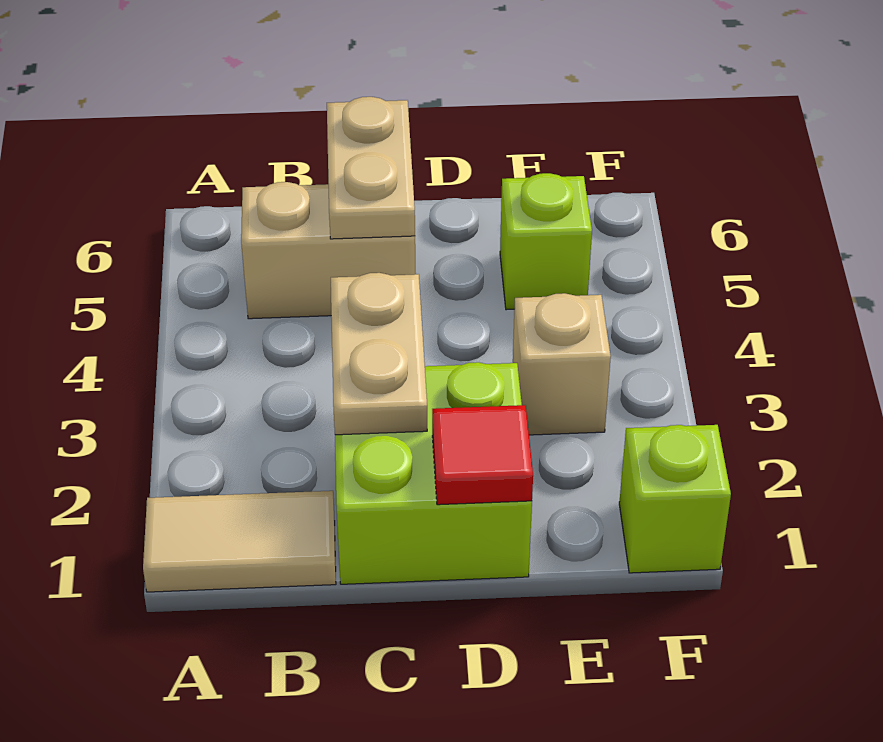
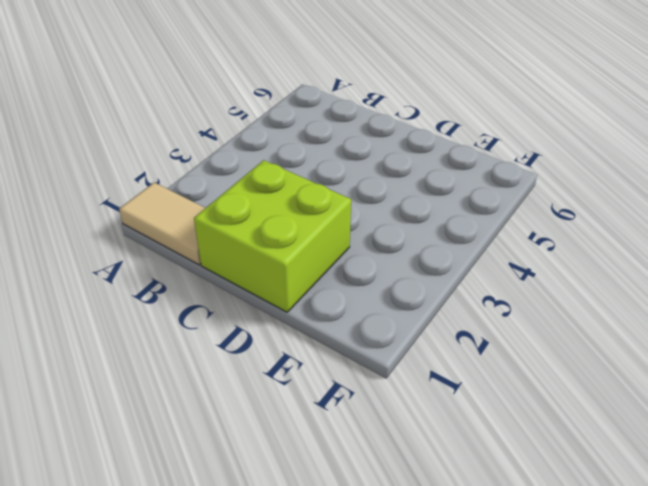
none -> tan brick B5:C5 level 1
none -> tan brick E3 level 1

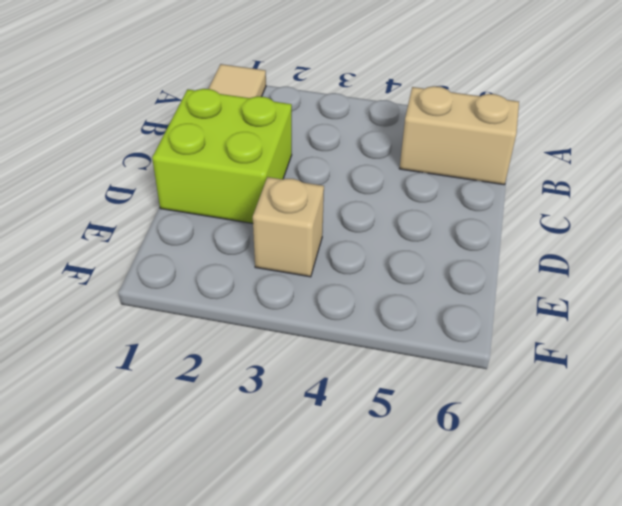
tan brick B5:B6 level 1 -> tan brick B5:C5 level 1
none -> lime brick E5 level 1
none -> lime brick F1 level 1

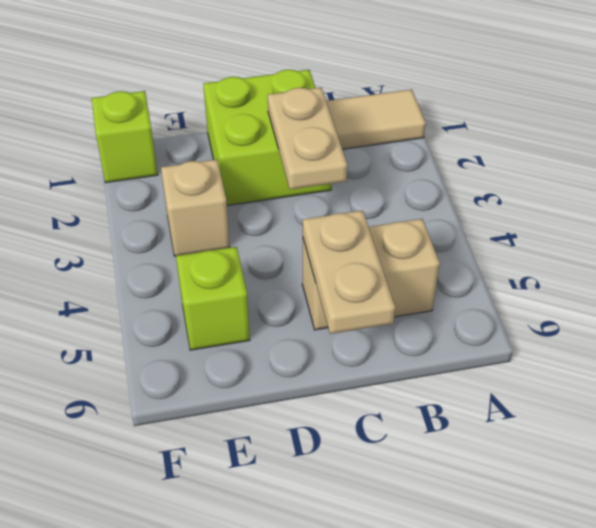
none -> red tile D1 level 2

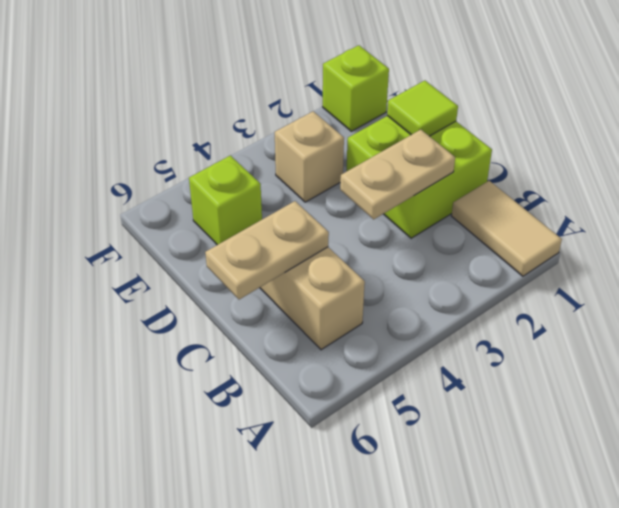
lime tile D1 level 2 -> red tile D1 level 2

